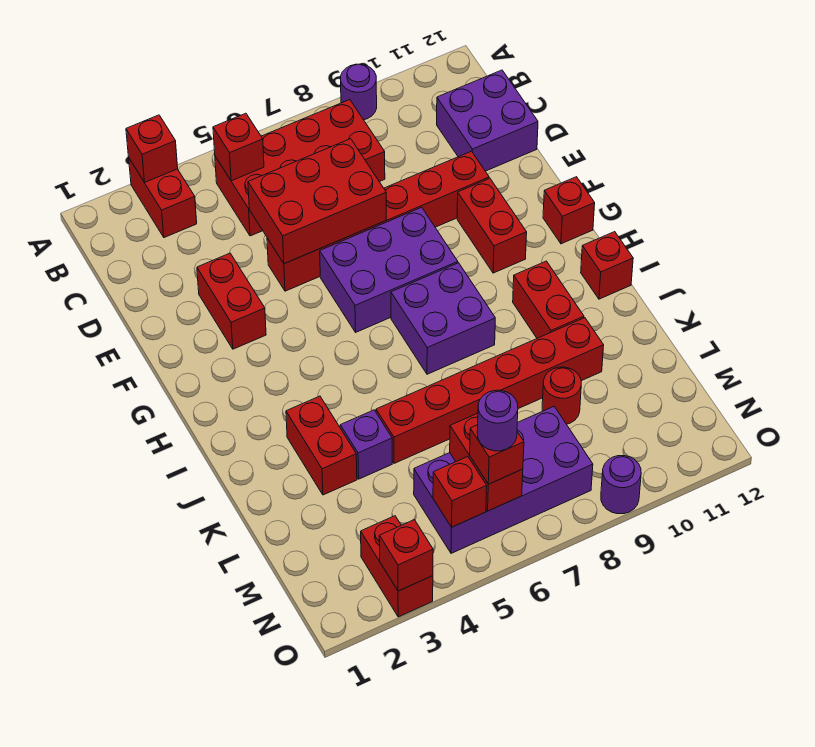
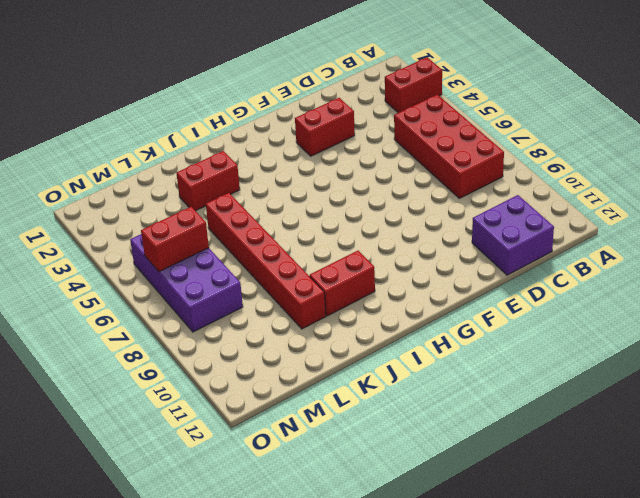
none -> purple round brick A9 level 1
none -> red brick E5:E10 level 1
none -> purple brick F6:G8 level 1

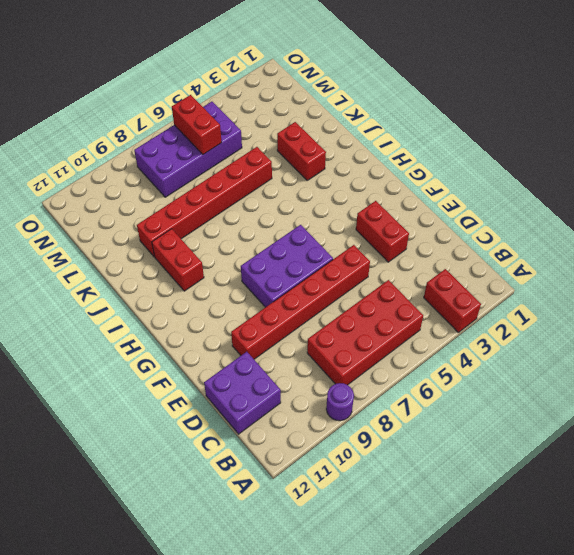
none -> red brick F10:G10 level 1
none -> red brick G12 level 1
none -> purple brick H7:I8 level 1

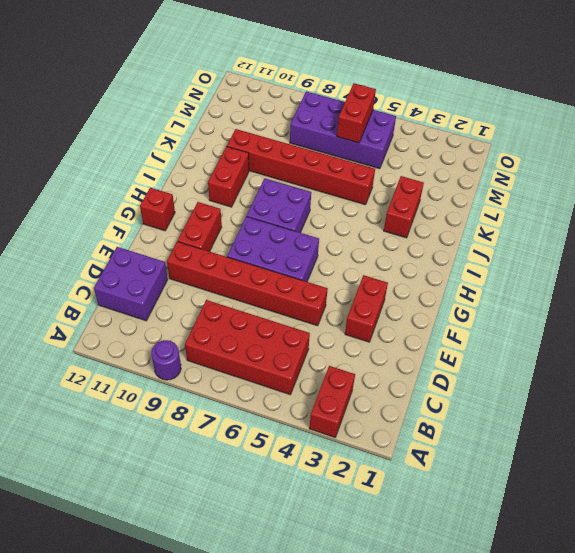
none -> red brick I12 level 1
none -> purple brick K4 level 1
none -> red round brick L9 level 1

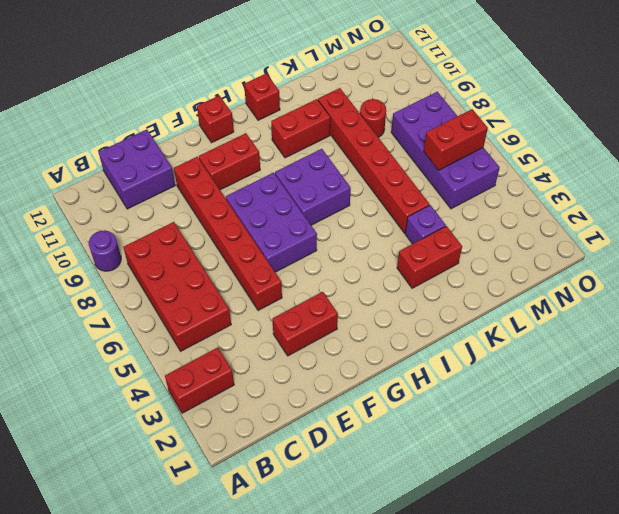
none -> red brick N3:O3 level 1
none -> purple round brick O9 level 1
none -> red brick A3 level 2

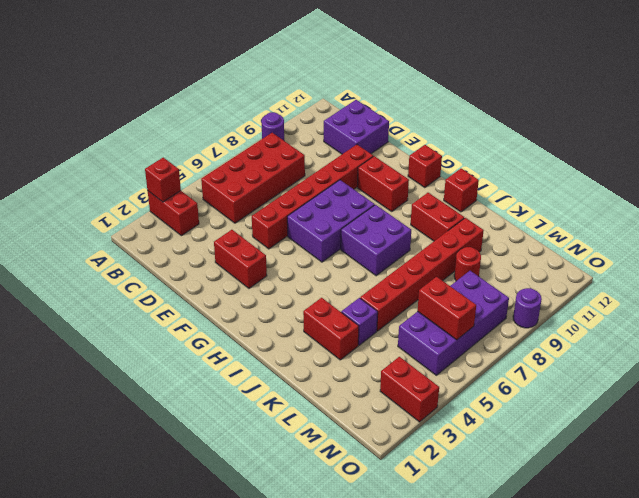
none -> red brick B5 level 2
none -> red brick D5:E7 level 2
none -> red brick N5 level 2

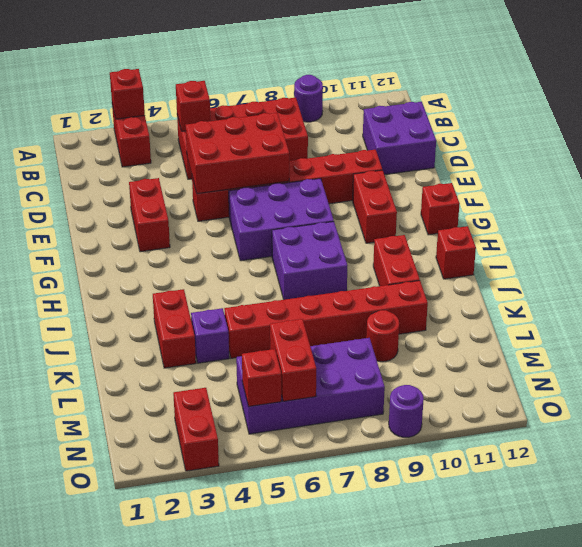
none -> red brick O3 level 2
none -> red brick N6 level 3
none -> purple round brick N6 level 4

